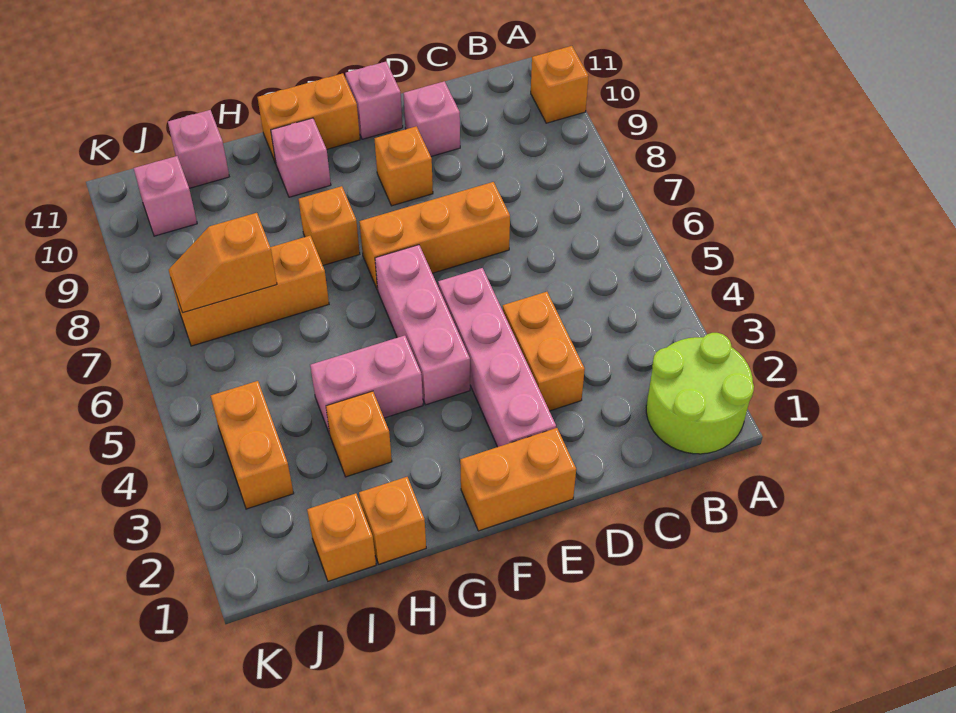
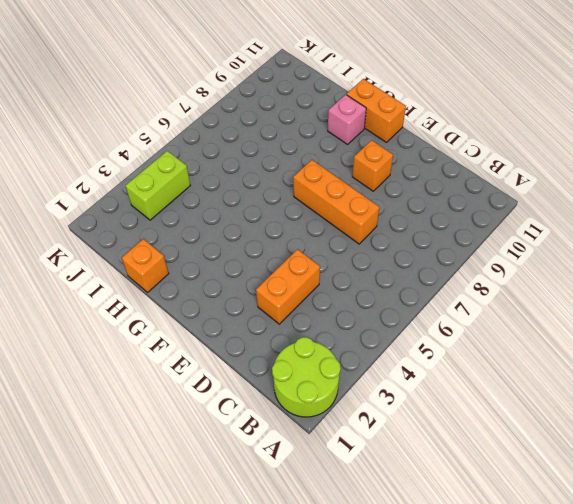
lime brick J3:J4 level 1 -> orange brick J3:J4 level 1
none -> orange brick A10 level 1
none -> pink brick D10 level 1
none -> orange brick E1:F1 level 1

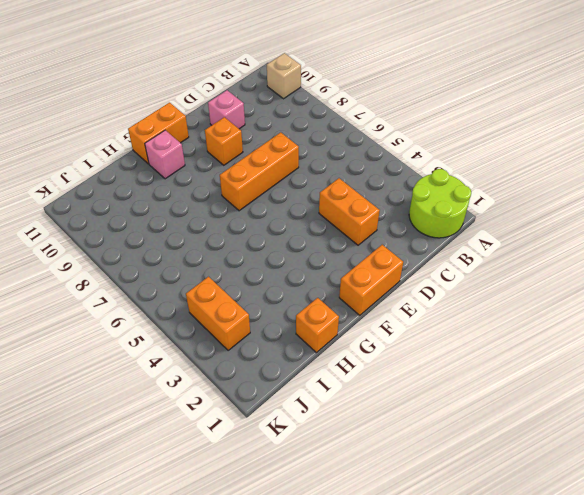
tan brick A10 level 1 -> orange brick A10 level 1
none -> pink brick E2:E5 level 1
none -> pink brick E11 level 1
none -> pink brick F4:F6 level 1

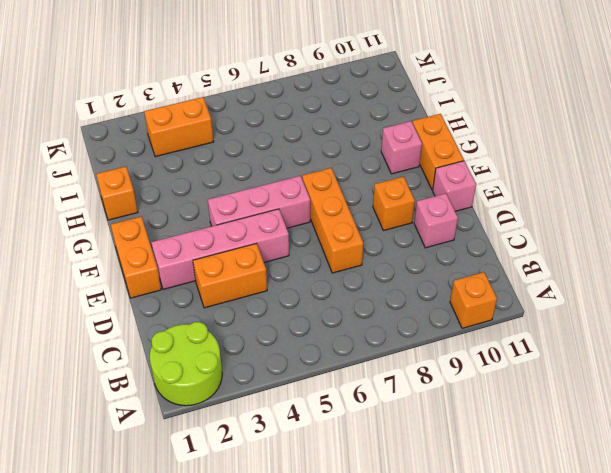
none -> pink brick G4:H4 level 1
none -> orange brick G8 level 1
none -> orange brick H3 level 1

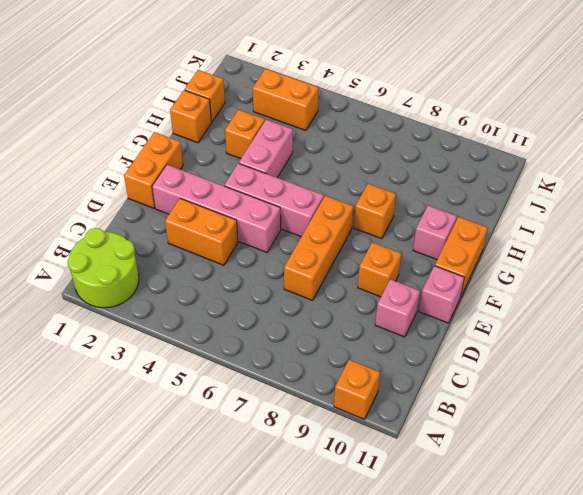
none -> orange brick H7:J7 level 1
none -> pink brick I11 level 1
none -> pink brick J10 level 1

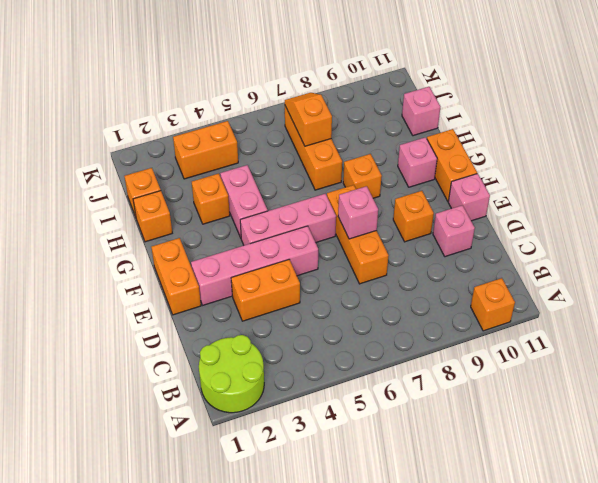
pink brick E7 level 2 -> pink brick J10 level 1

